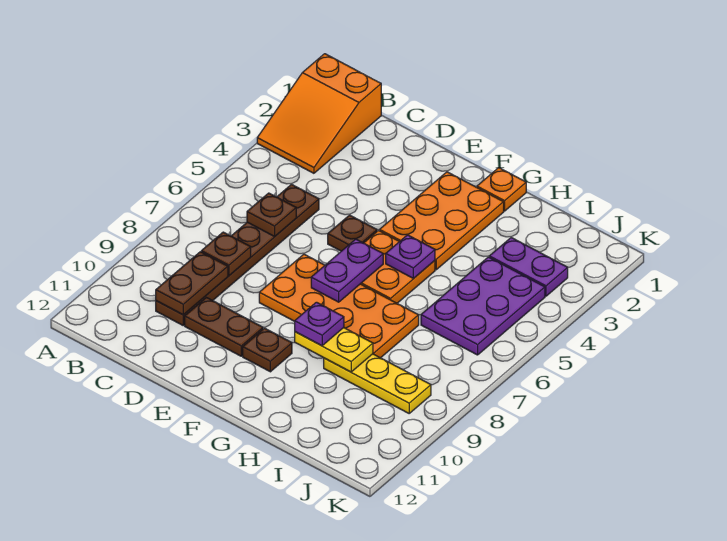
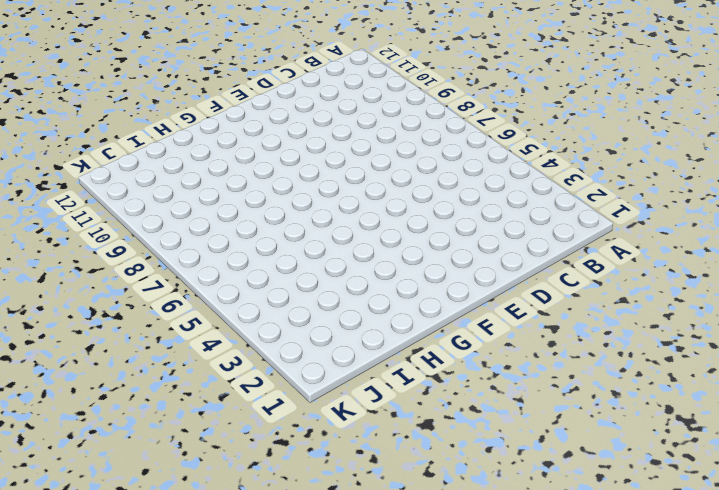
none -> orange slope A1:B3 level 1 top 1
none -> brown plate C5:C10 level 1
none -> brown plate D10:E10 level 1

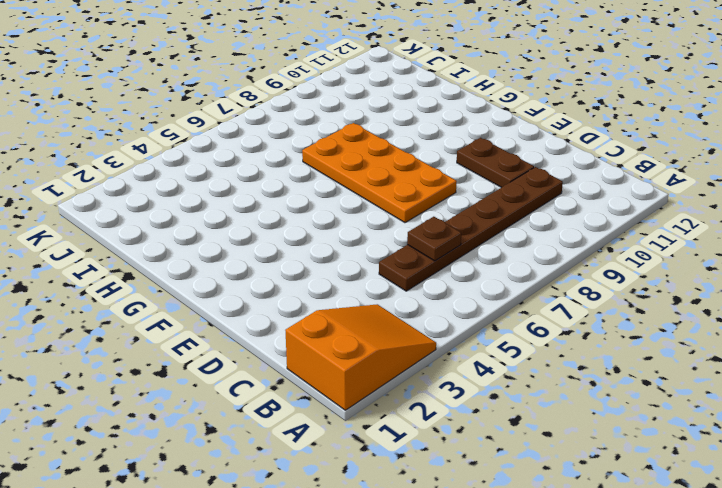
none -> brown plate E5 level 1
none -> orange plate F2:G4 level 1
none -> orange plate F5:G6 level 1

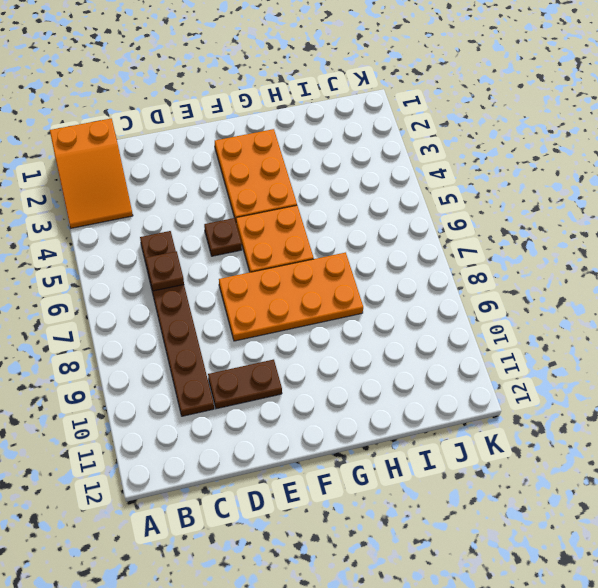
none -> brown plate F10 level 1
none -> orange plate G1 level 1
none -> yellow plate H9:J9 level 1

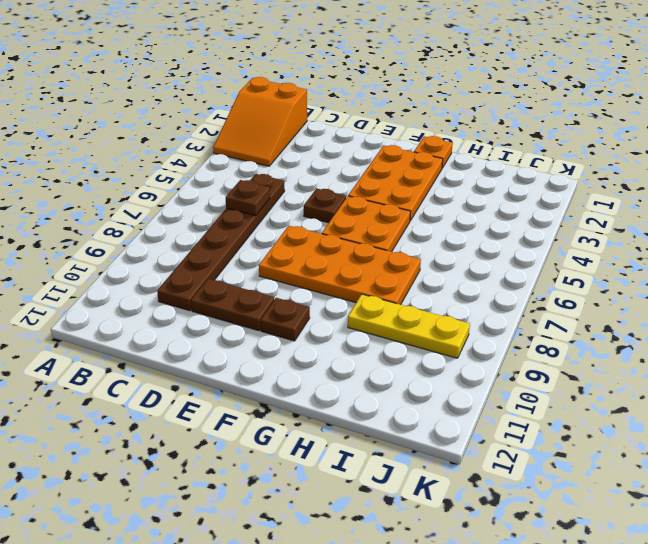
none -> purple plate I3:J3 level 1
none -> purple plate I4:J6 level 1
none -> brown plate C8 level 2

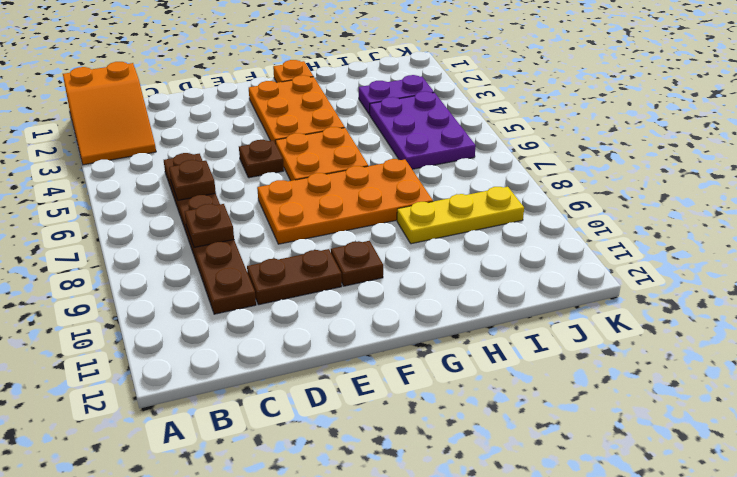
none -> brown plate C9:C10 level 2
none -> purple plate F6:F7 level 2
none -> purple plate G5 level 2

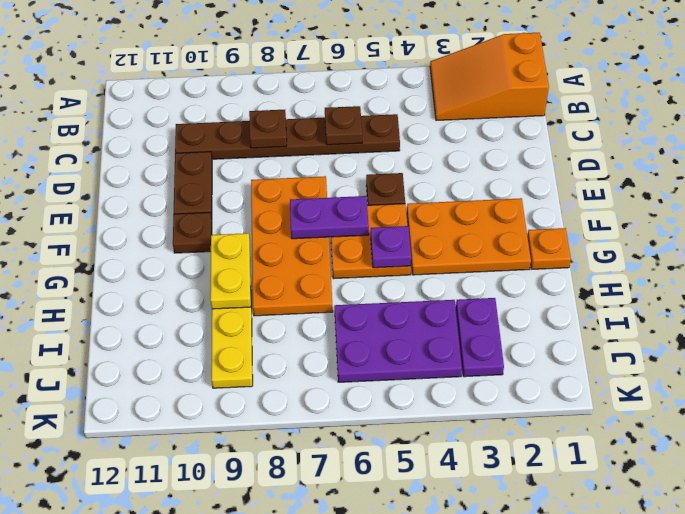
none -> brown plate C9:C10 level 2
none -> purple plate G9 level 3

